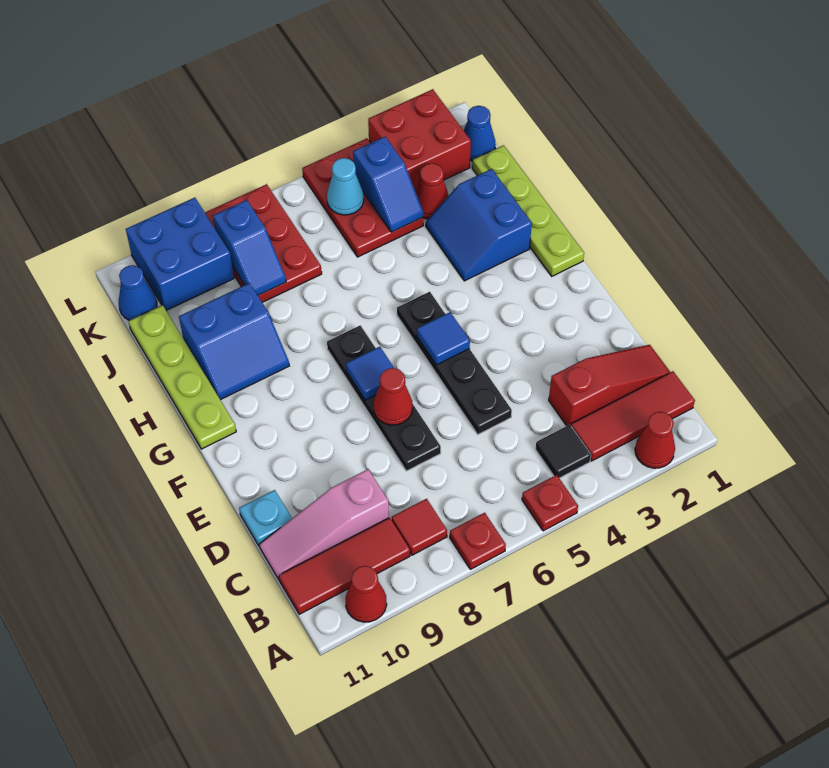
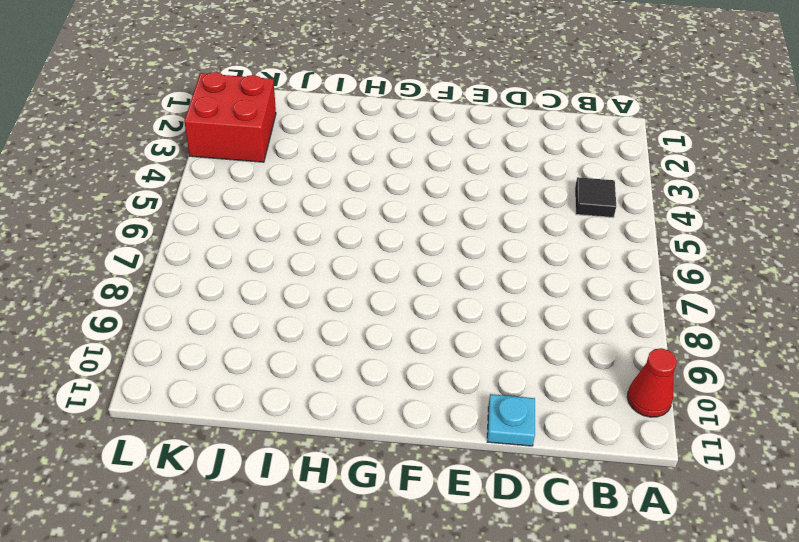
none -> red cone A2 level 1
none -> red plate A5 level 1
none -> red plate A7 level 1
none -> red tile B1:B3 level 1

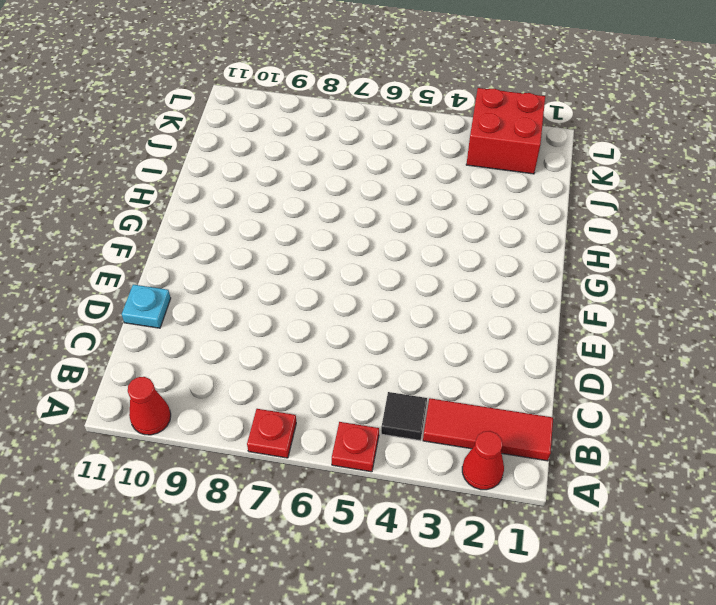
none -> red tile B8 level 1
none -> red tile B9:B11 level 1
none -> red slope C1:C3 level 1 top 3
none -> pink slope C9:C11 level 1 top 9

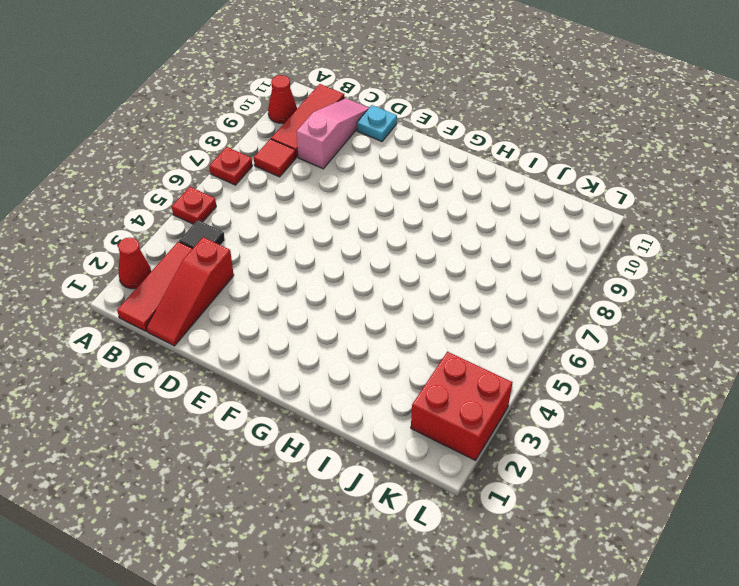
none -> black plate D5:G5 level 1
none -> black plate D7:G7 level 1
none -> lime plate G1:J1 level 1
none -> lime plate G11:J11 level 1

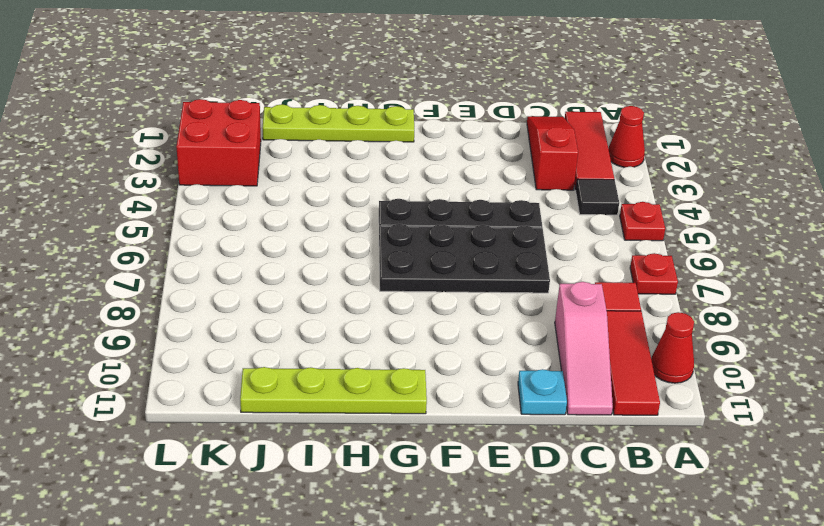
black plate D6:G7 level 1 -> black plate D7:G7 level 1
none -> blue slope H2:I3 level 1 top 2
none -> blue slope H9:I10 level 1 top I
none -> red cone J3 level 1
none -> red plate J4:L5 level 1

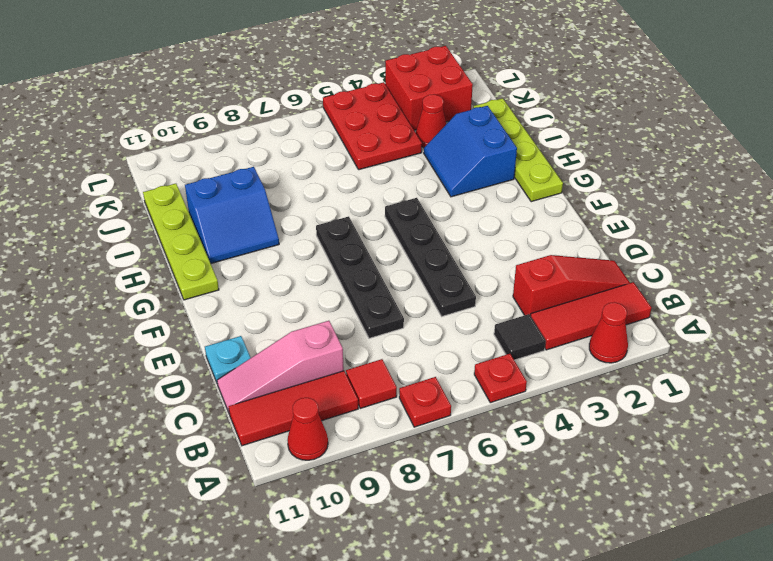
none -> red plate J7:L8 level 1
none -> blue cone K1 level 1
none -> blue brick K9:L10 level 1
none -> blue cone K11 level 1

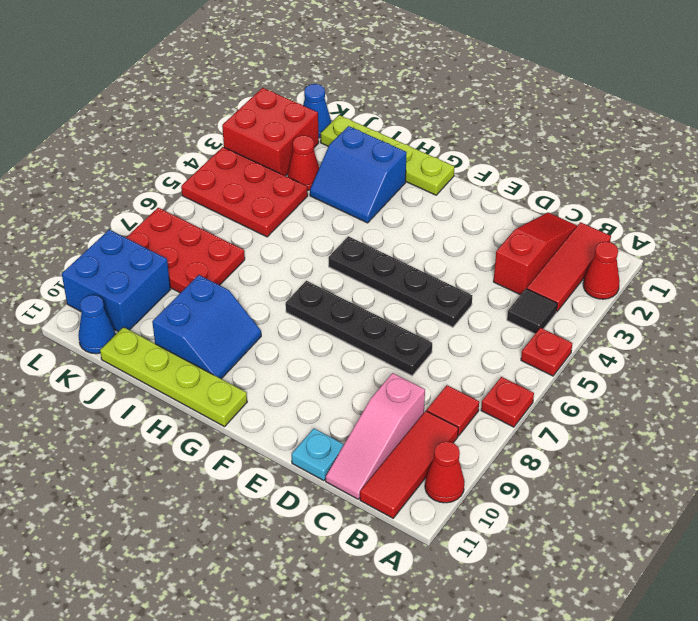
none -> red cone E7 level 2
none -> blue tile F5 level 2
none -> blue tile F7 level 2
none -> blue slope J4:K4 level 2 top K

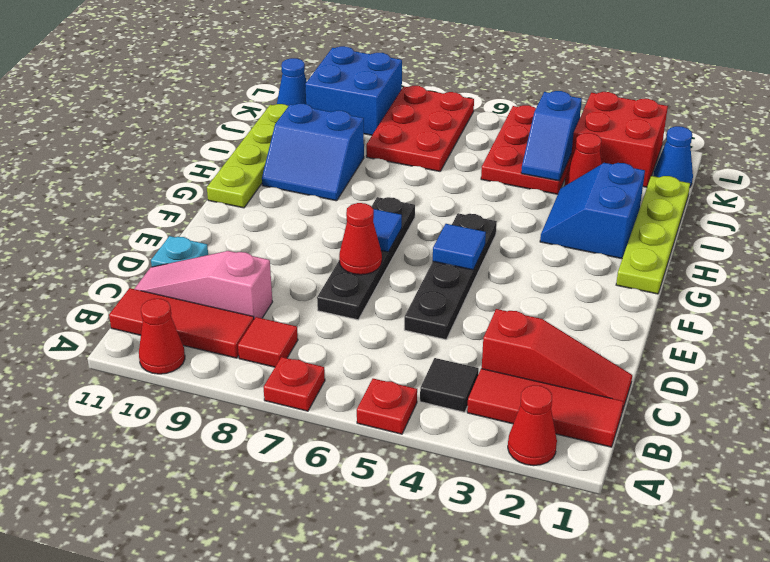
none -> blue slope J8:K8 level 2 top K
none -> cyan cone K5 level 2

